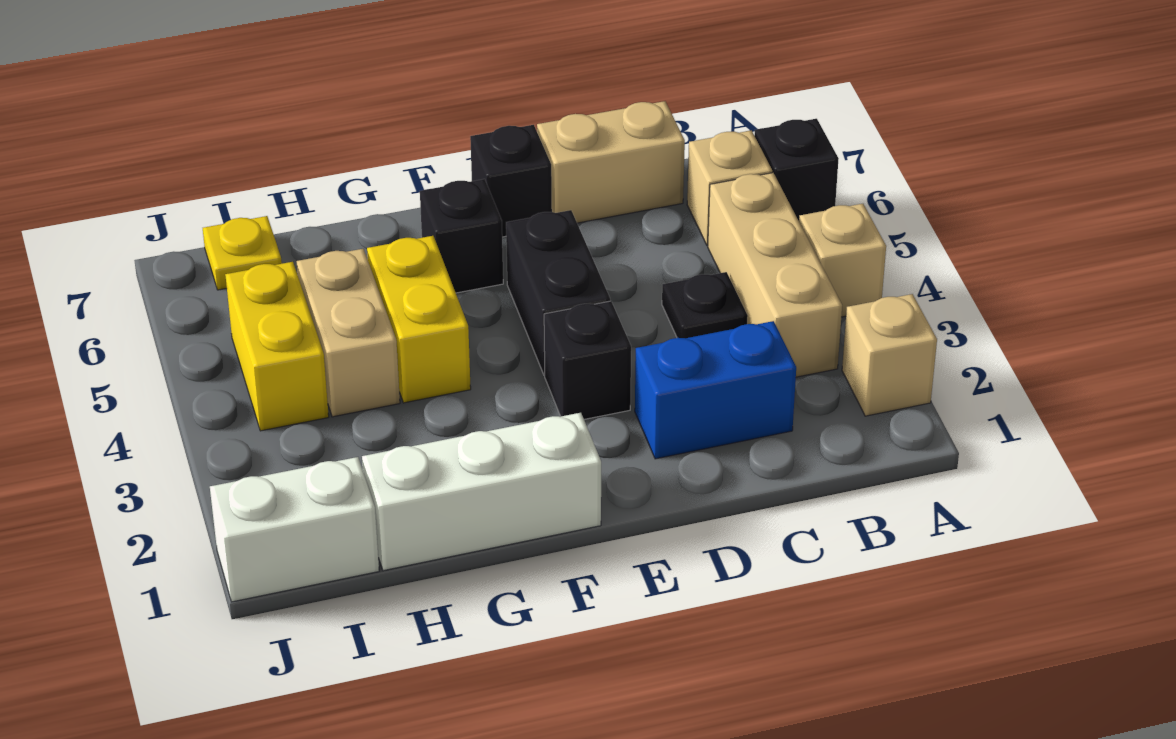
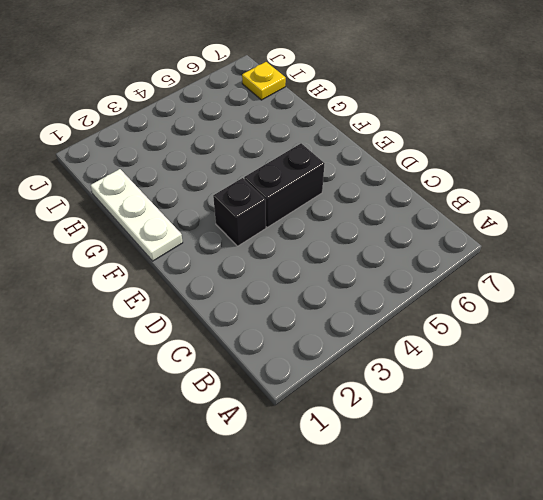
white plate F1:H1 level 1 -> white brick F1:H1 level 1
none -> tan brick A2 level 1
none -> tan brick A4 level 1
none -> black brick A6 level 1

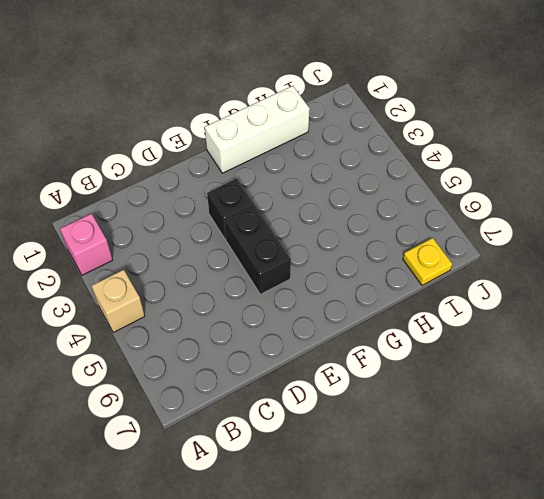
pink brick A2 level 1 -> tan brick A2 level 1
none -> black brick A6 level 1
none -> tan brick B3:B5 level 1
none -> tan brick B6 level 1

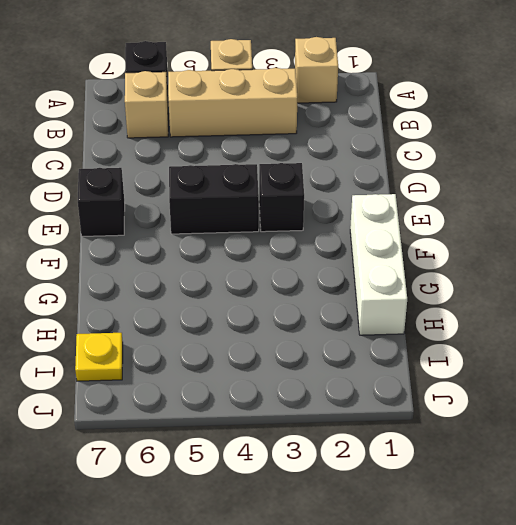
none -> blue brick C2:D2 level 1
none -> black plate C4 level 1
none -> tan brick C7:D7 level 1

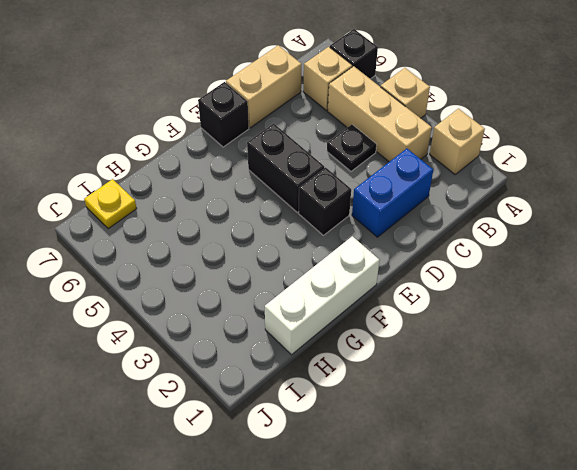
none -> black brick F6 level 1
none -> yellow brick G4:G5 level 1
none -> tan brick H4:H5 level 1

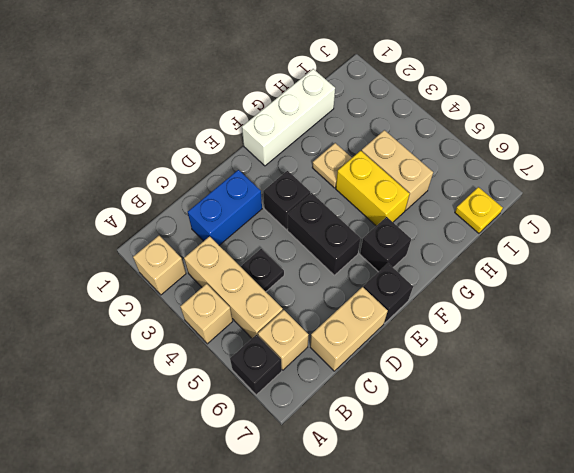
tan plate G3 level 1 -> none
none -> white brick I1:J1 level 1
none -> yellow brick I4:I5 level 1

